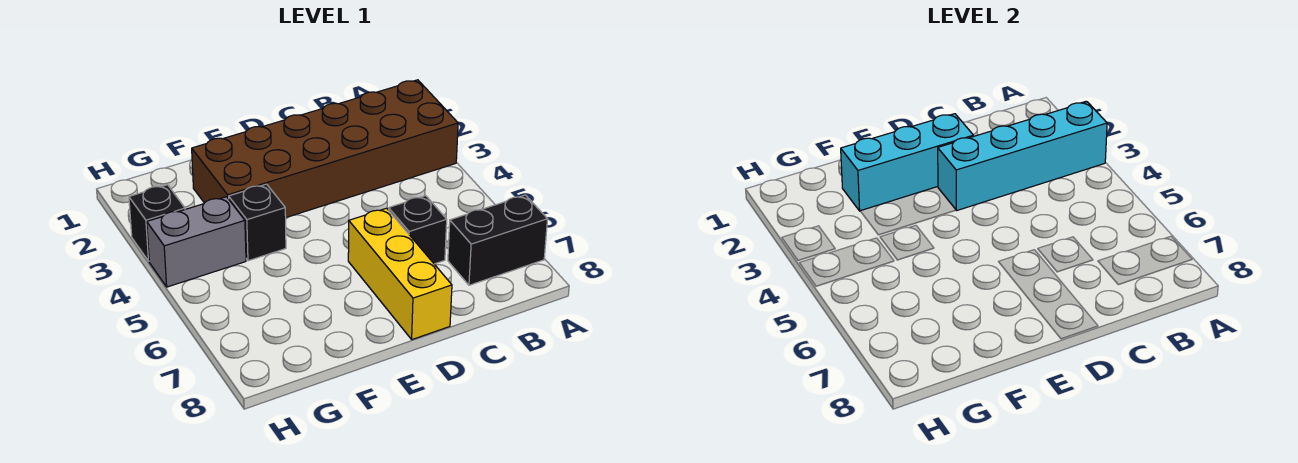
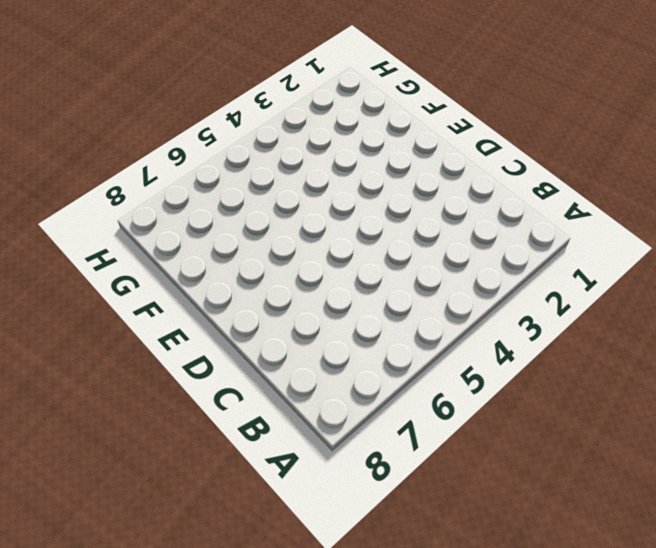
none -> brown brick A2:F3 level 1
none -> black brick A7:B7 level 1

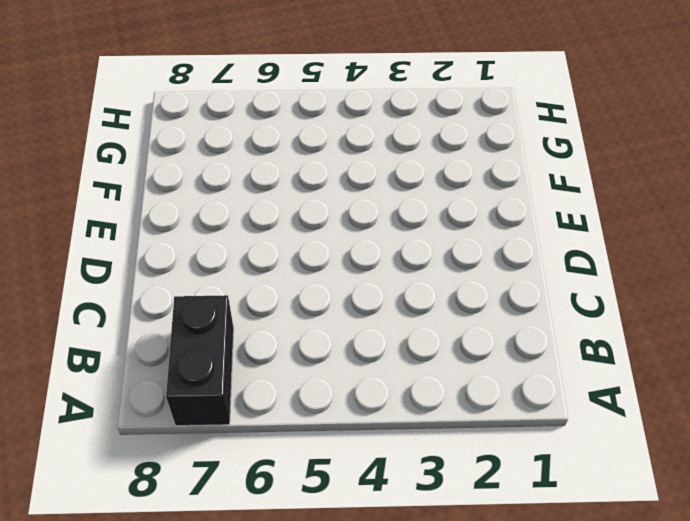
none -> brown brick A2:F3 level 1
none -> black brick C6 level 1

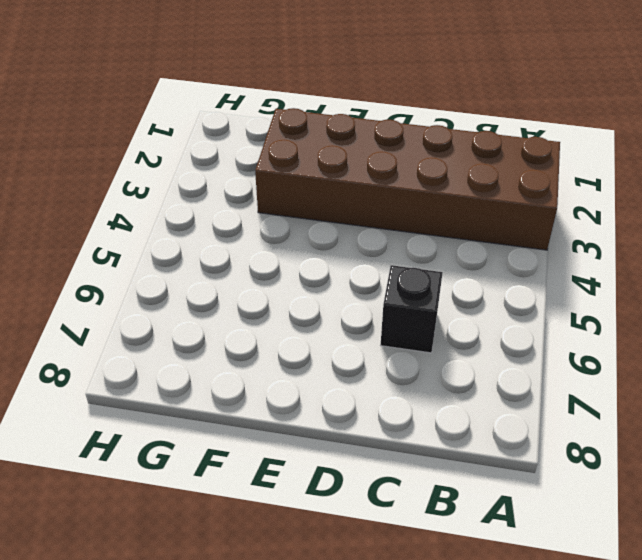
none -> black brick A7:B7 level 1
none -> yellow brick D6:D8 level 1

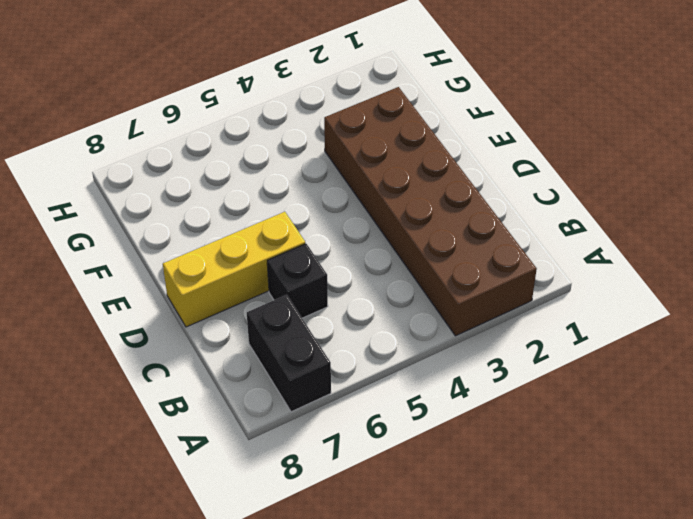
none -> black brick F4 level 1
none -> grey brick G4:H4 level 1

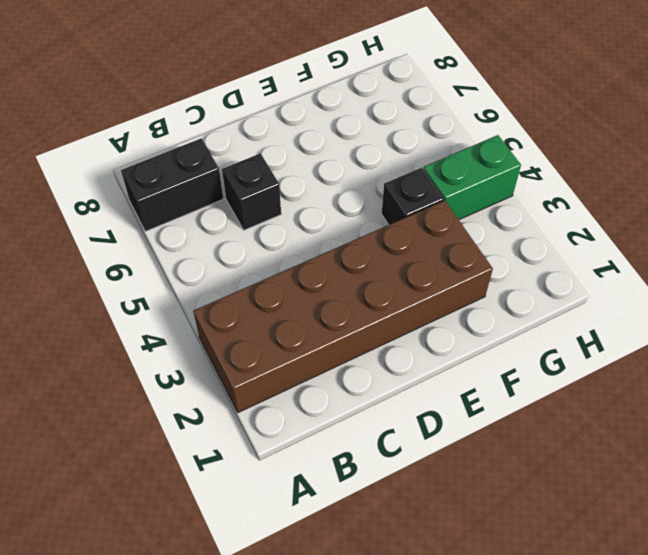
green brick G4:H4 level 1 -> grey brick G4:H4 level 1
none -> yellow brick D6:D8 level 1
none -> black brick H3 level 1

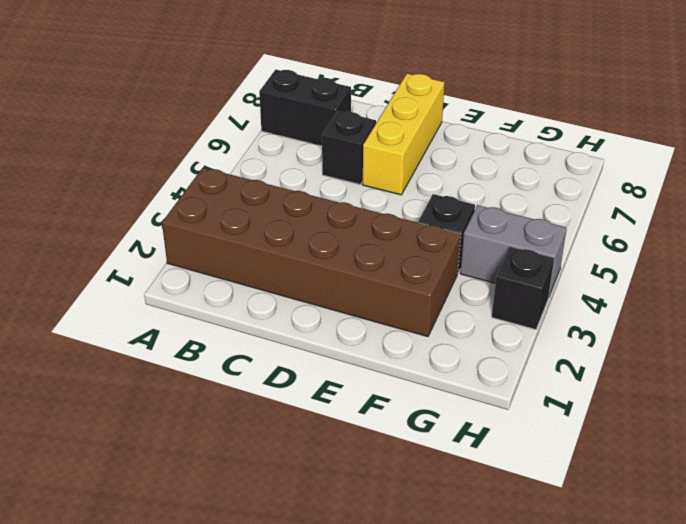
none -> cyan brick A3:D3 level 2
none -> cyan brick D2:F2 level 2

